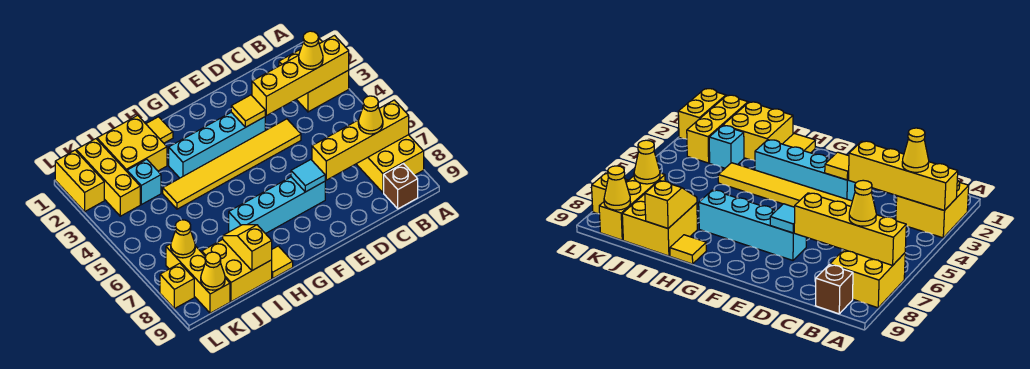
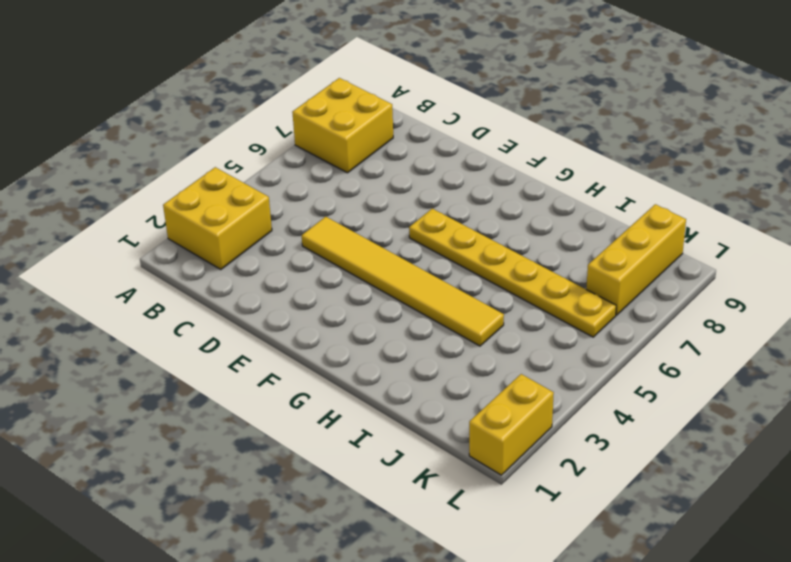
yellow plate F6:K6 level 1 -> none
none -> brown brick B9 level 1
none -> cyan brick E3:H3 level 1
none -> cyan brick E7:H7 level 1

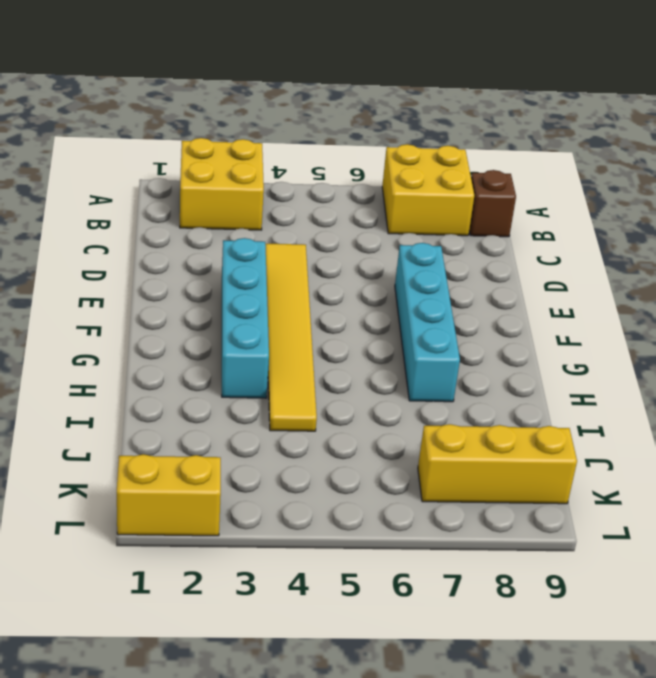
none -> yellow tile H1 level 1
none -> yellow tile H9 level 1
none -> yellow brick I1:J2 level 1

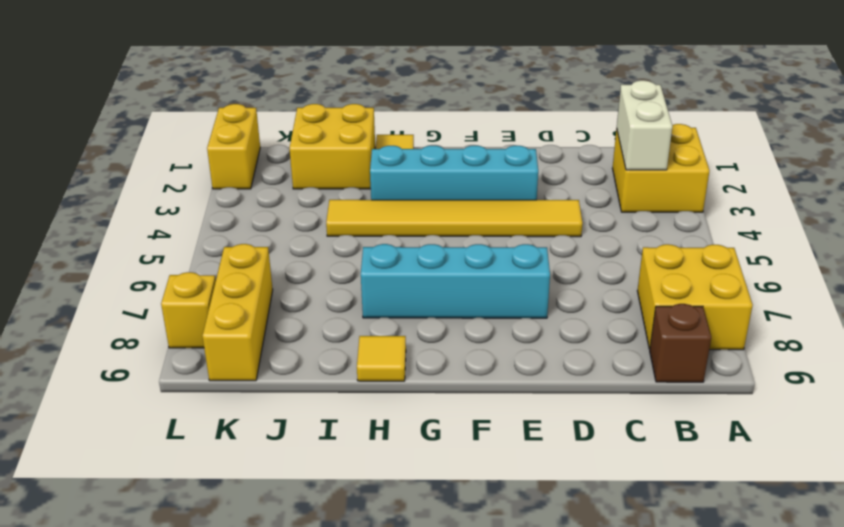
white brick B2:B3 level 2 -> yellow brick A3:D3 level 2
none -> yellow brick I8:J9 level 1
none -> cyan brick J3 level 1
none -> yellow brick K1:K3 level 1

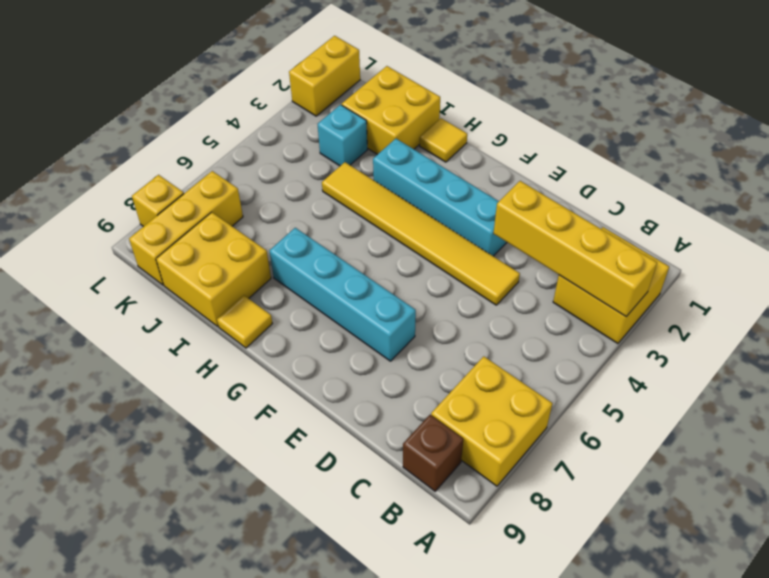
none -> yellow brick K1:K3 level 1
none -> yellow brick A7:D7 level 2
none -> yellow tile E3 level 2

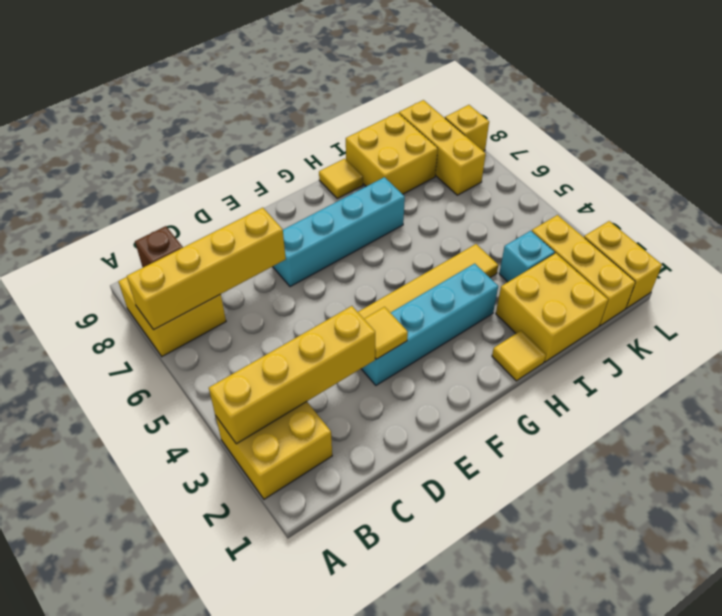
none -> cyan tile E7 level 2
none -> yellow slope I8:I9 level 2 top 9
none -> yellow cone K7 level 2

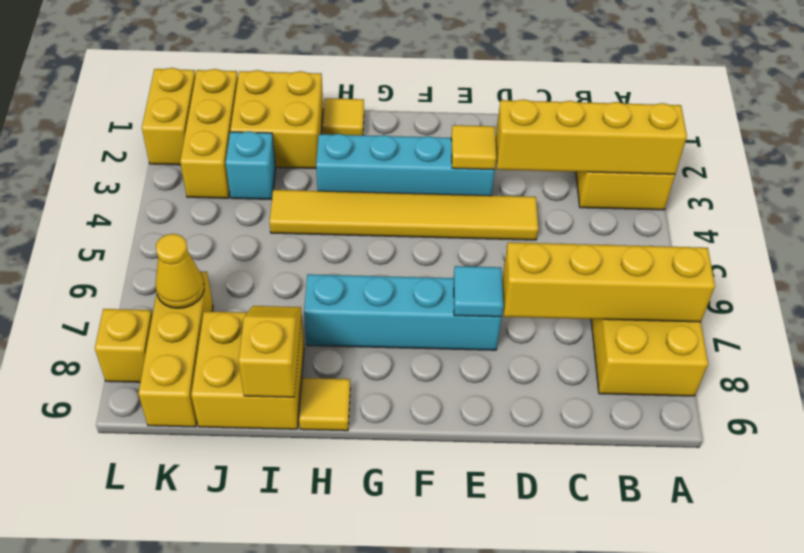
none -> brown brick B9 level 1
none -> yellow cone K9 level 2
none -> yellow cone B3 level 3

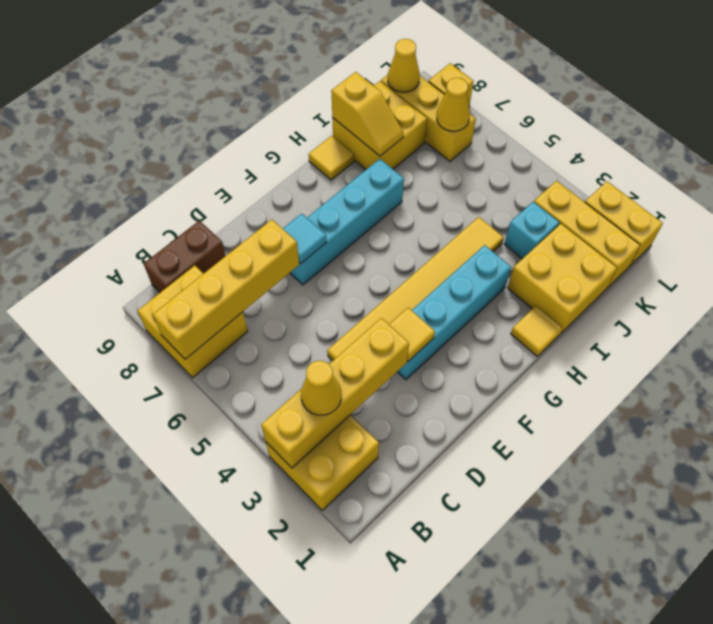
brown brick B9:C9 level 1 -> brown brick B9 level 1
none -> yellow cone B7 level 3

